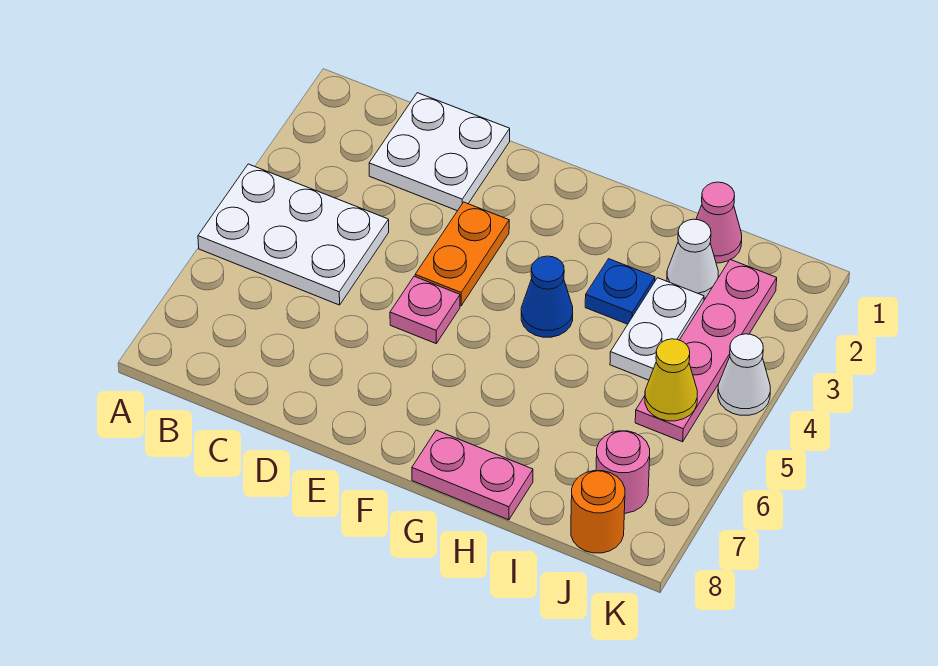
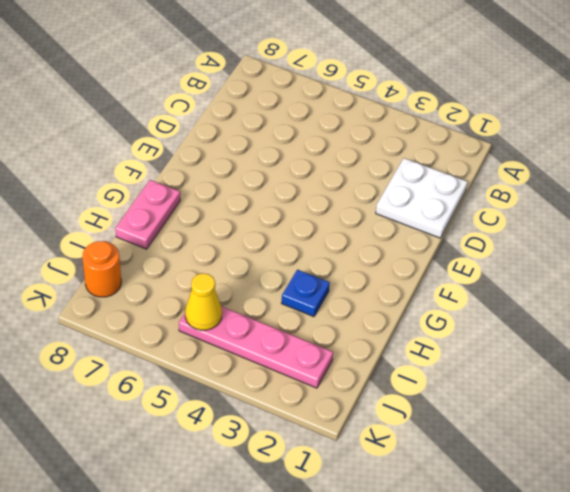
none -> white plate A4:C5 level 1
none -> orange plate E3:E4 level 1
none -> pink plate E5 level 1

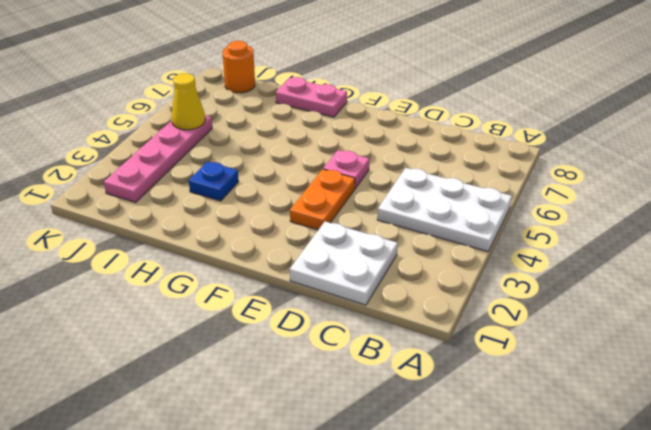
none -> blue cone G4 level 1
none -> pink cone I1 level 1
none -> white cone I2 level 1

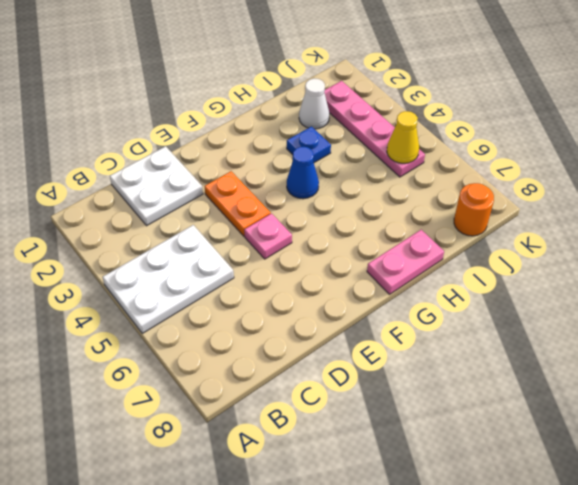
none -> pink cone I1 level 1
none -> white plate I3:I4 level 1
none -> pink round brick J7 level 1

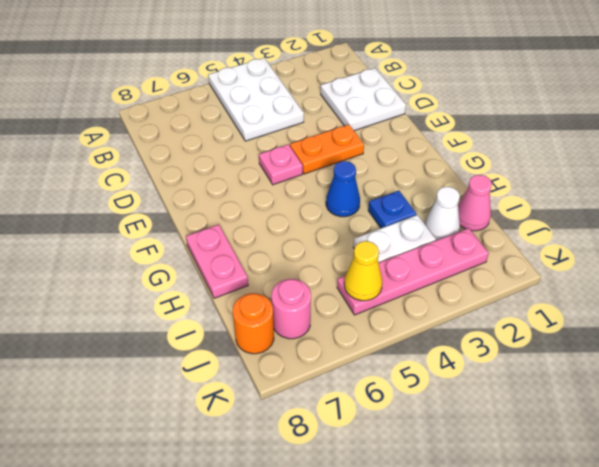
none -> white cone K4 level 1

